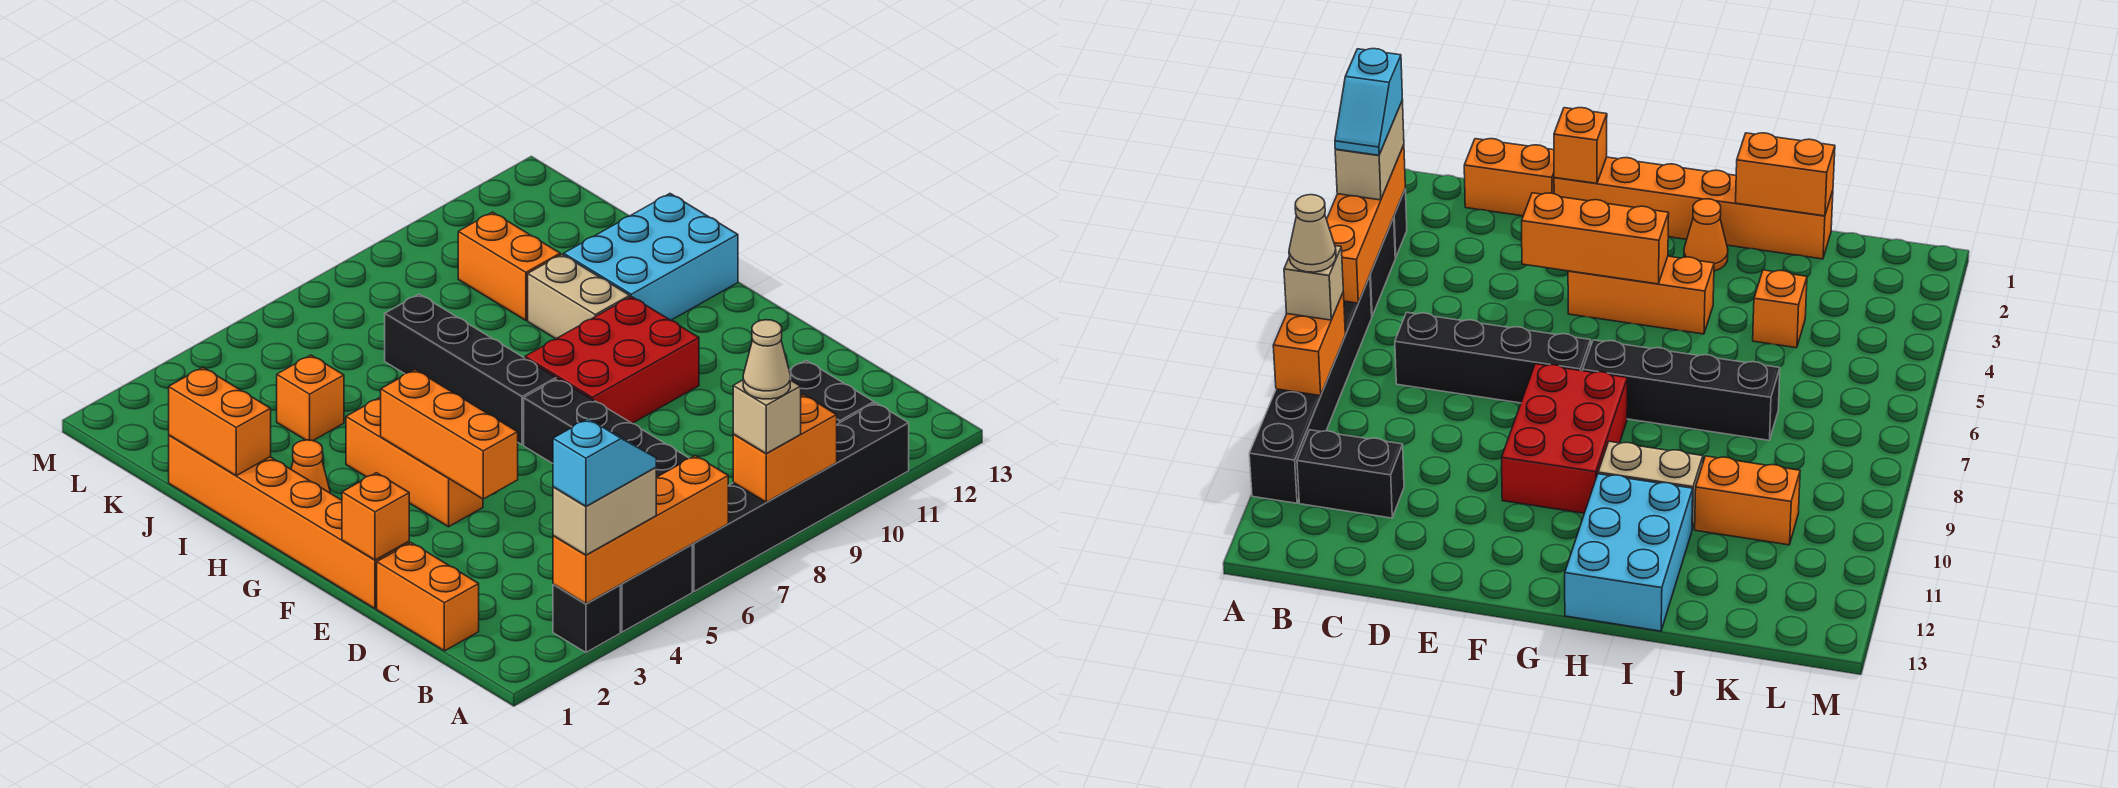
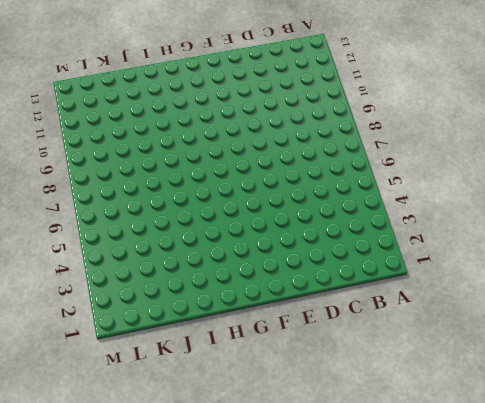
none -> black brick A3 level 1
none -> black brick A4:A5 level 1
none -> black brick A6:A11 level 1

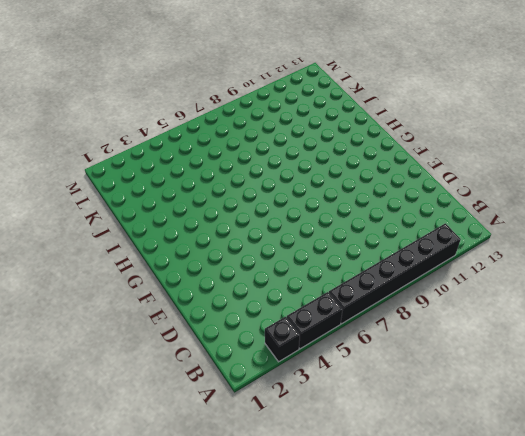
none -> black brick B11:C11 level 1
none -> orange brick C1:D1 level 1
none -> black brick C7:F7 level 1

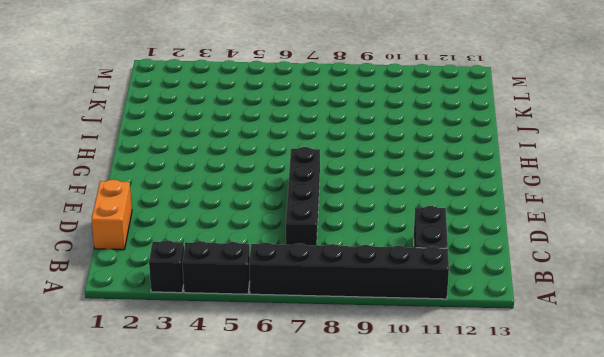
none -> orange brick E1:J1 level 1
none -> orange brick F4:H4 level 1
none -> red brick F8:G10 level 1

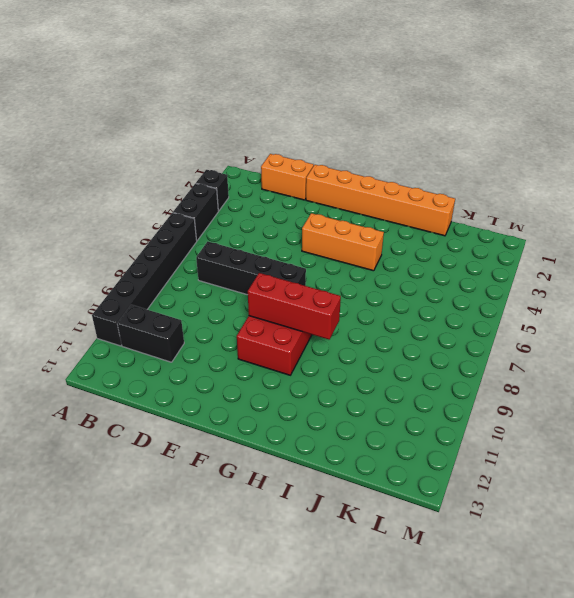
red brick F9:H9 level 2 -> none
none -> black brick G7:J7 level 1
none -> orange cone H2 level 1
none -> tan brick H10:I10 level 1

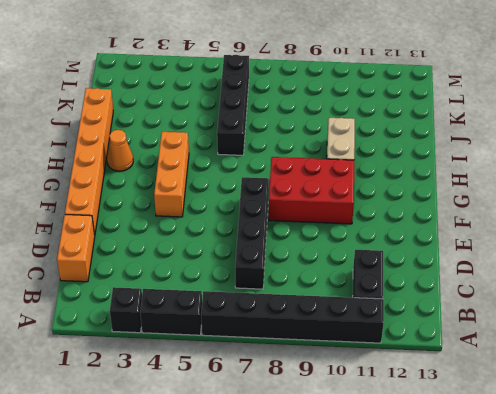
black brick I6:L6 level 1 -> black brick G7:J7 level 1
none -> cyan brick H11:I13 level 1
none -> orange brick J4 level 1
none -> orange brick J10:K10 level 1

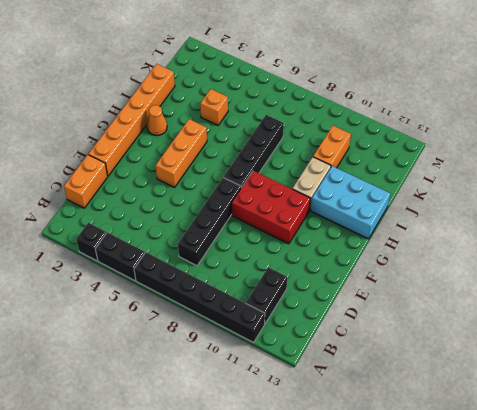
none -> orange brick A3:A6 level 2
none -> orange brick A8:A9 level 2
none -> orange brick E1 level 2

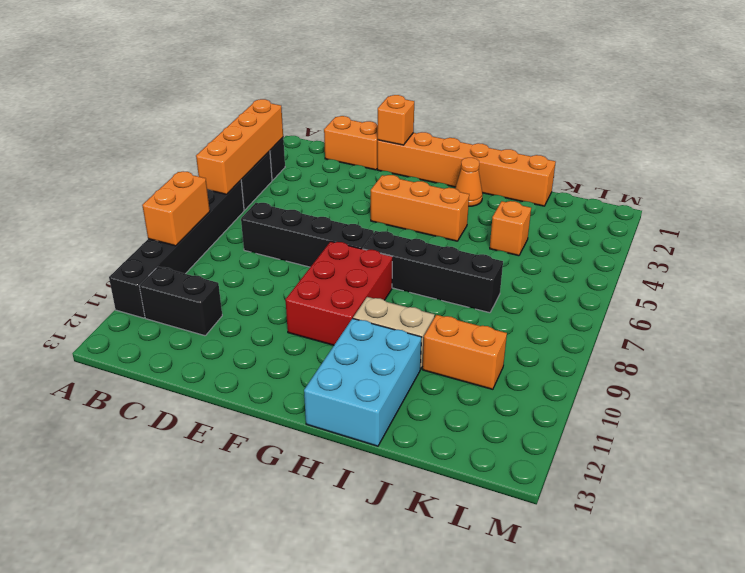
none -> orange brick E4:G4 level 2
none -> orange brick I1:J1 level 2
none -> tan brick A3:A4 level 3

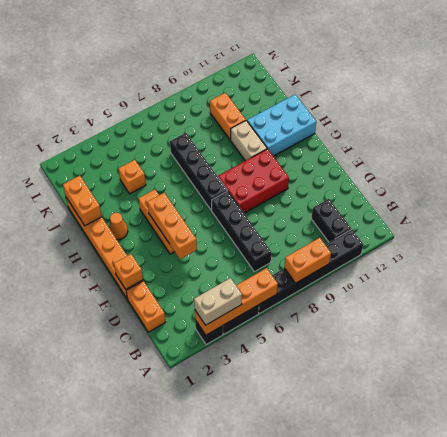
none -> tan brick A8 level 3
none -> cyan slope A3:A4 level 4 top 3
none -> tan cone A8 level 4

